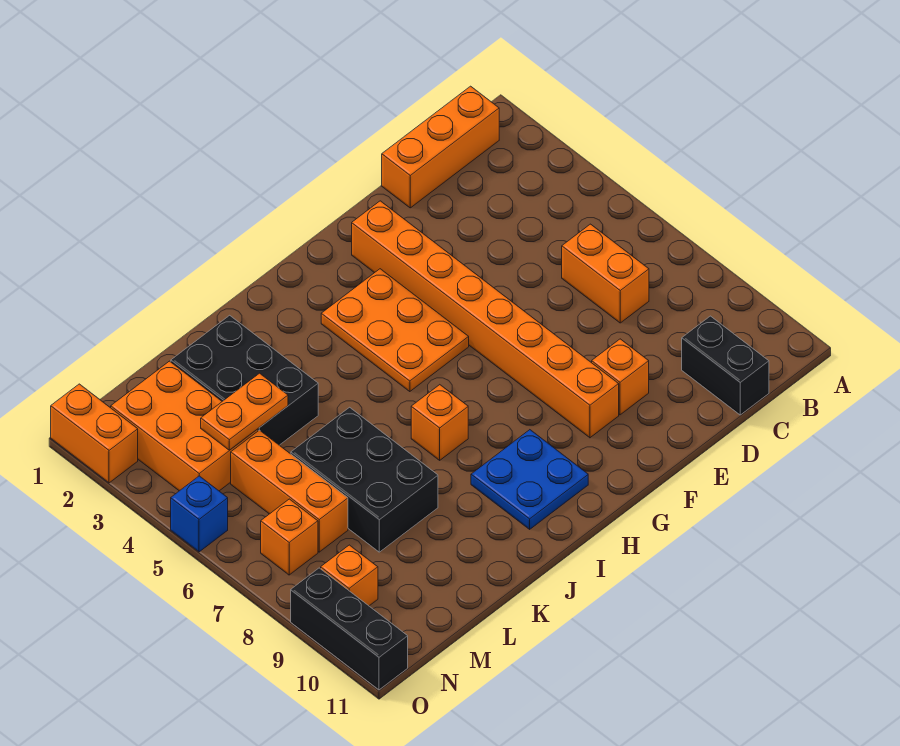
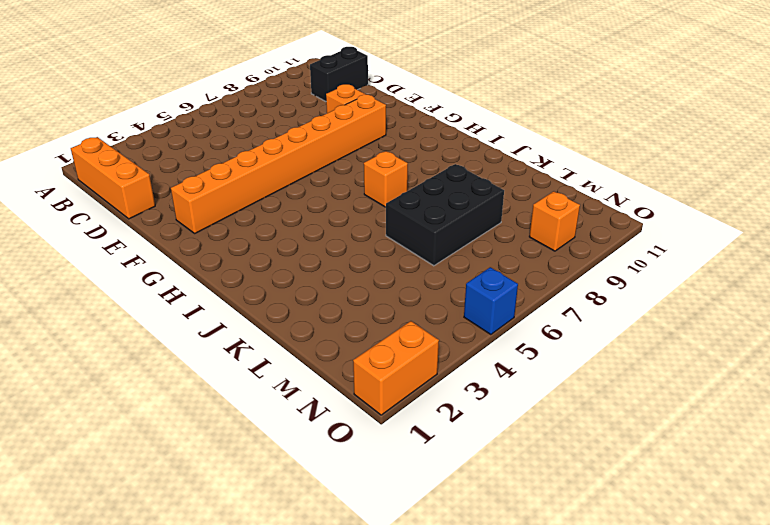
none -> orange brick C6:C7 level 1
none -> orange plate G3:H5 level 1
none -> blue plate H9:I10 level 1

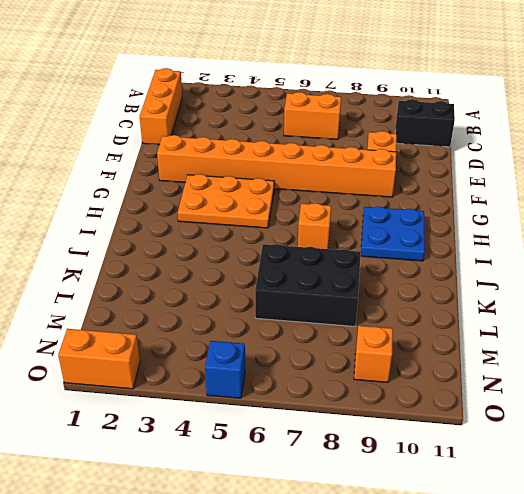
none -> black brick K2:L4 level 1
none -> orange brick M2:N4 level 1
none -> orange brick M5:M7 level 1

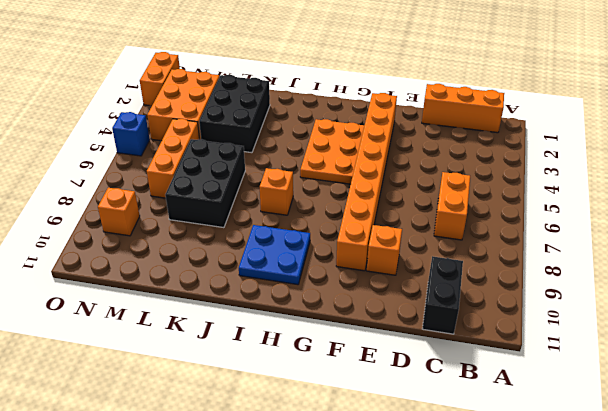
none -> orange brick N7 level 1
none -> black brick O9:O11 level 1
none -> orange plate L4:M4 level 2

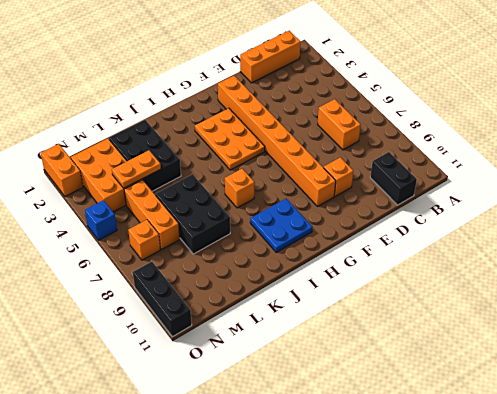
none -> orange brick N9 level 1

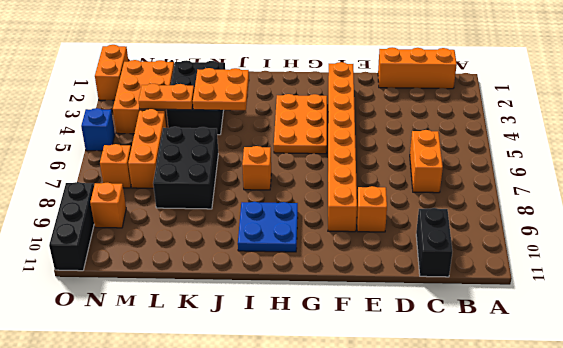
orange plate J3:K4 level 2 -> none

